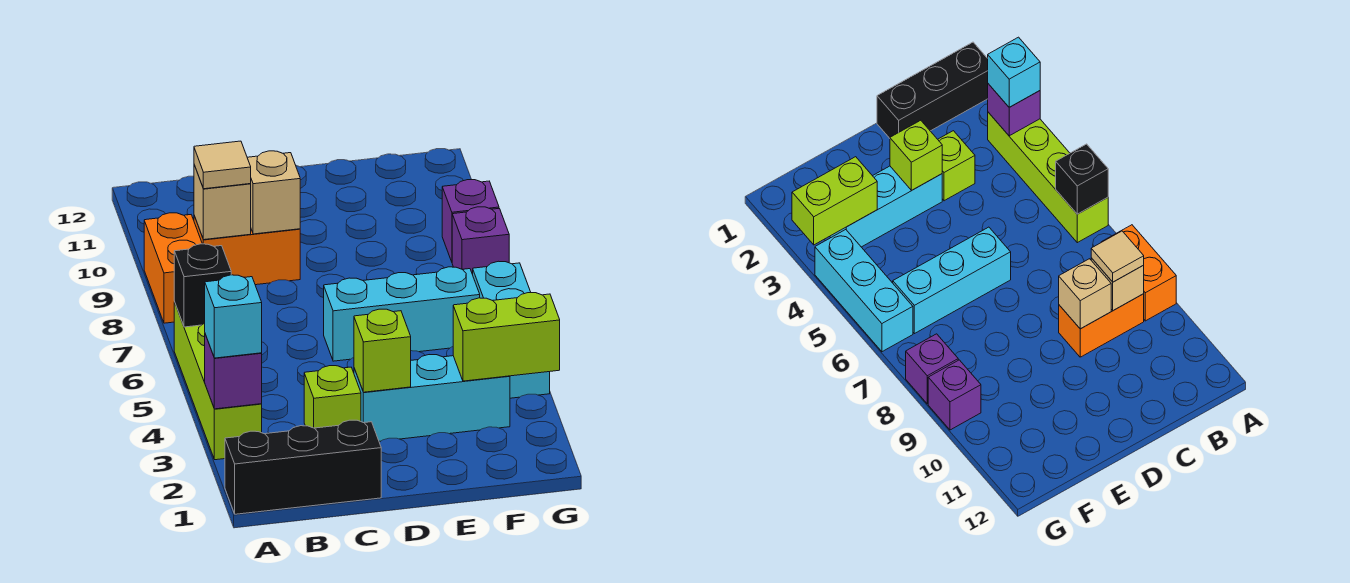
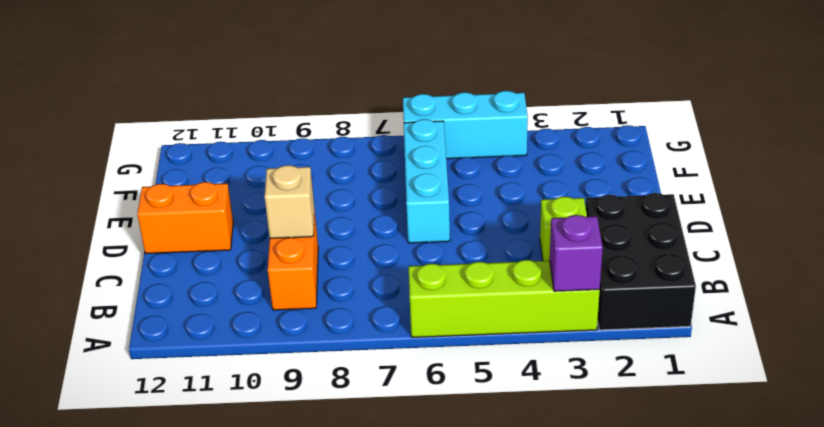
black brick A1:C2 level 1 -> black brick A1:C1 level 1
orange brick D11:D12 level 1 -> orange brick A8:A9 level 1
none -> cyan brick D3:F3 level 1
none -> purple brick G8 level 1
none -> purple brick G9 level 1

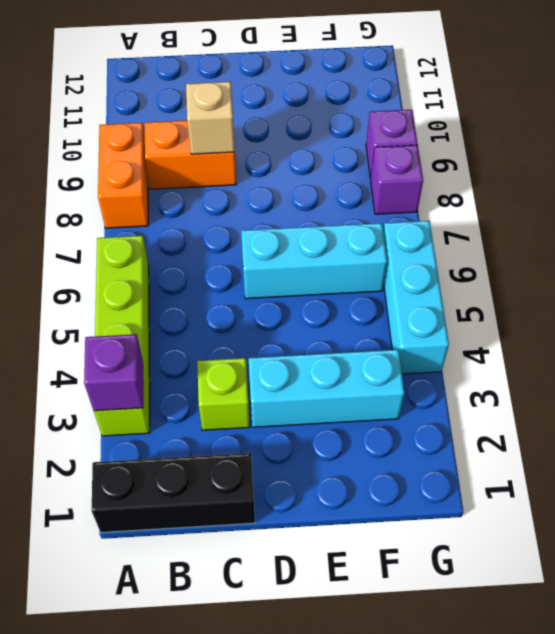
none -> black brick A6 level 2
none -> tan brick B9 level 2
none -> lime brick D3 level 2

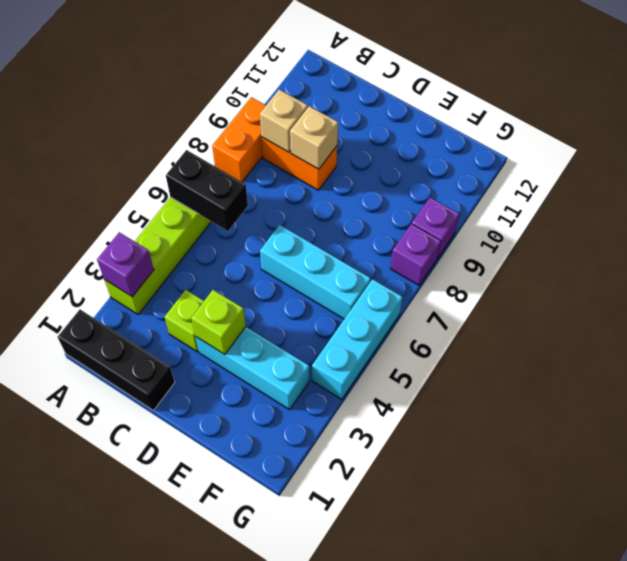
black brick A6:B6 level 2 -> black brick A6 level 2
none -> lime brick F3:G3 level 2
none -> cyan brick A3 level 3
none -> tan tile B9 level 3

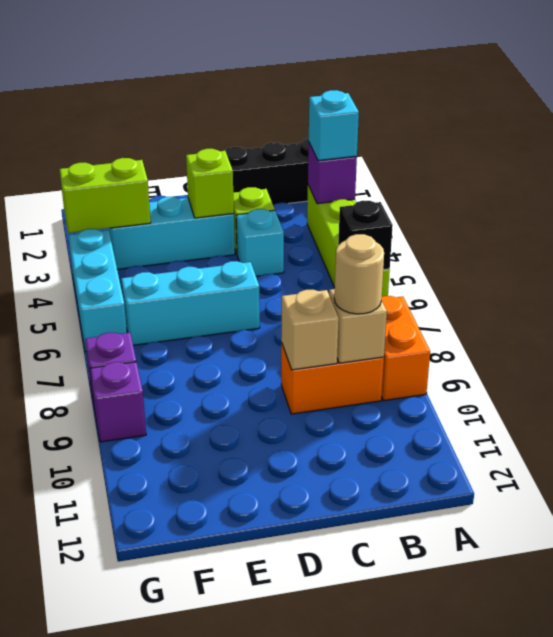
tan round brick B9 level 3 -> tan tile B9 level 3
cyan brick C4 level 1 -> none

